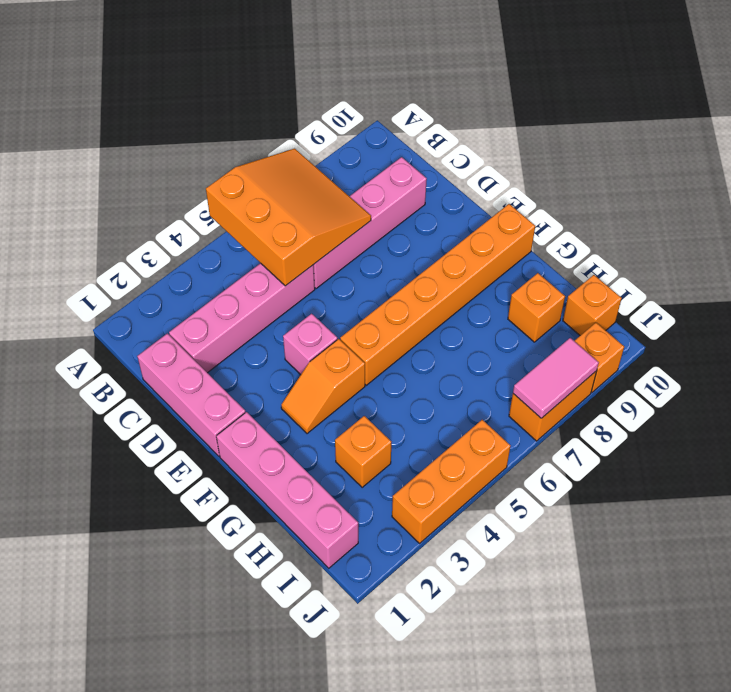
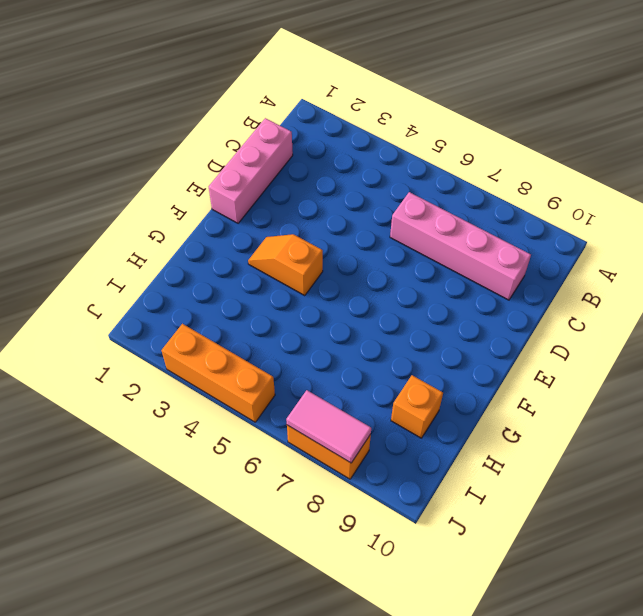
none -> pink brick C2:C5 level 1
none -> pink brick E4 level 1
none -> pink brick F1:I1 level 1

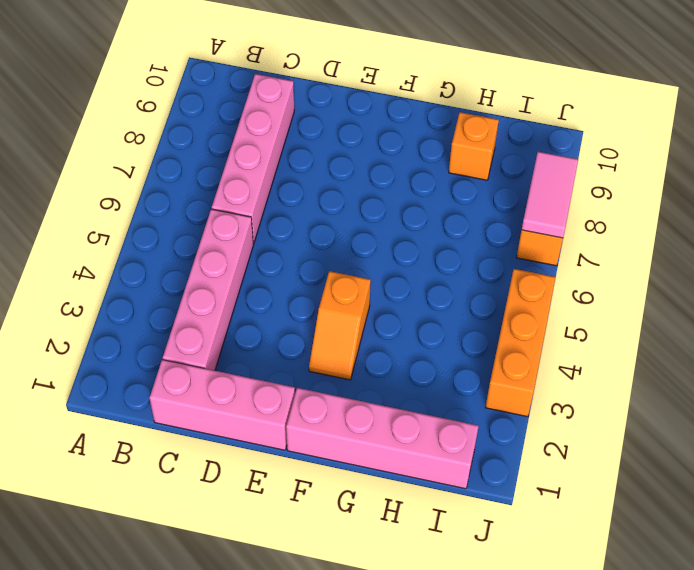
none -> pink brick E4 level 1
none -> orange brick F5:F10 level 1
none -> orange brick H3 level 1

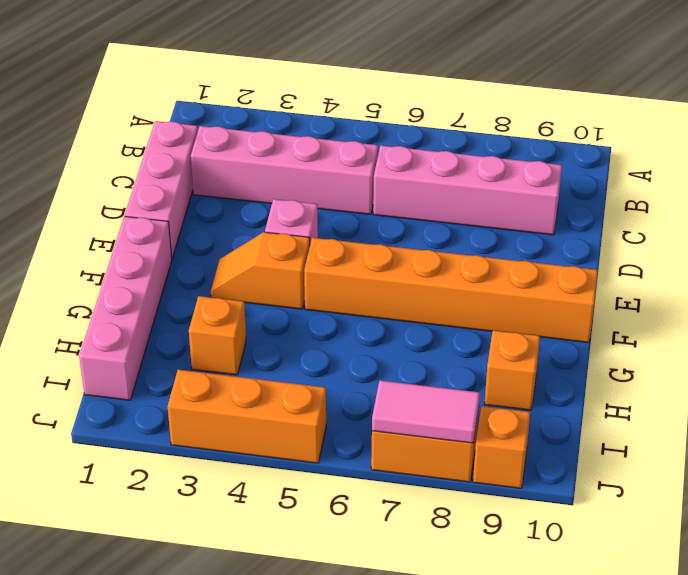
none -> orange brick I10 level 1
none -> orange slope A5:C7 level 2 top 5

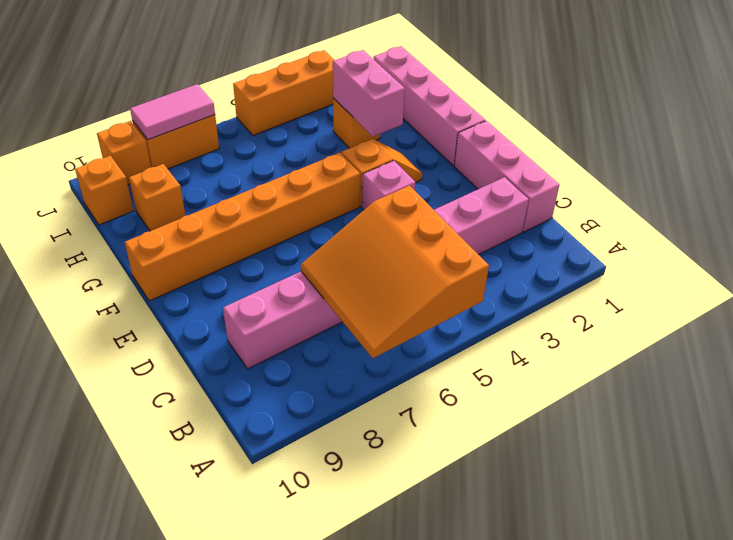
pink brick G3:H3 level 2 -> none

